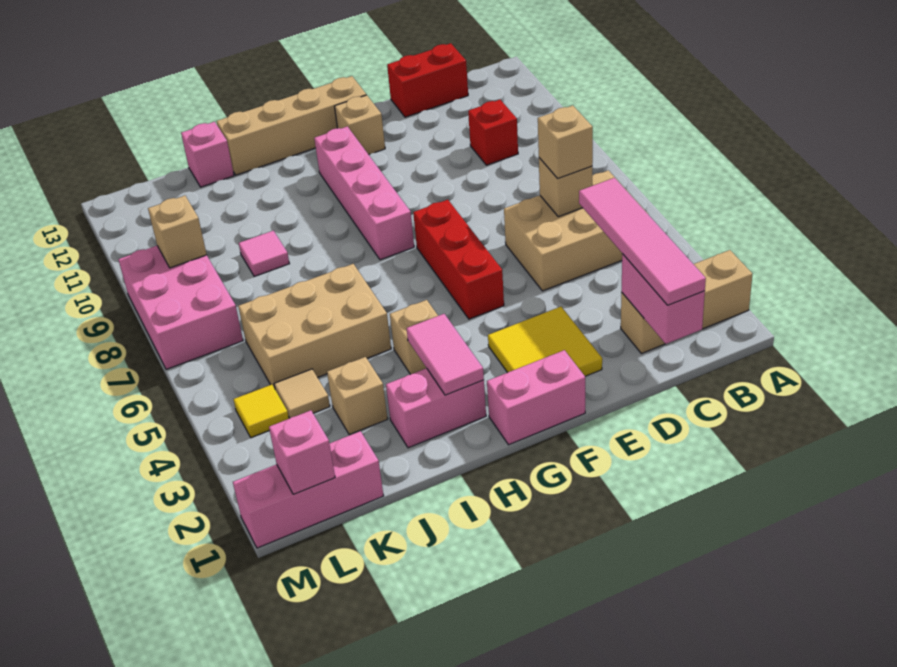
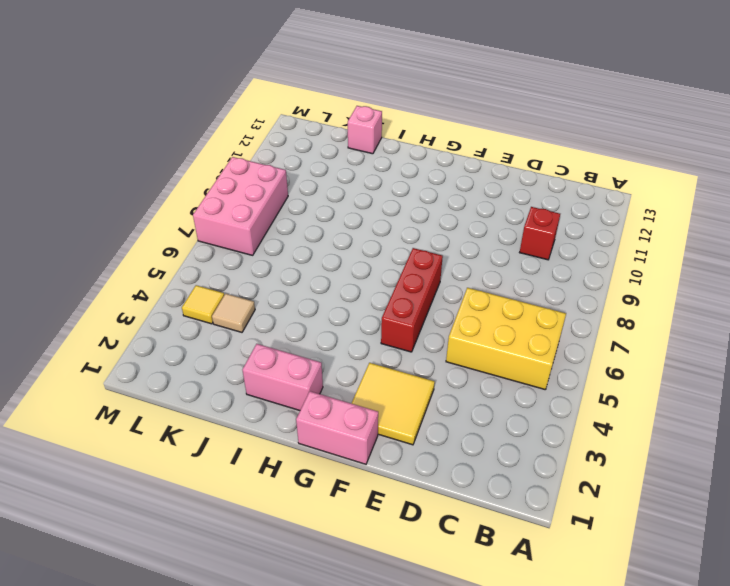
yellow brick B5:D6 level 1 -> tan brick B5:D6 level 1
none -> tan brick A2:C2 level 1
none -> red brick C13:D13 level 1
none -> tan brick F12 level 1

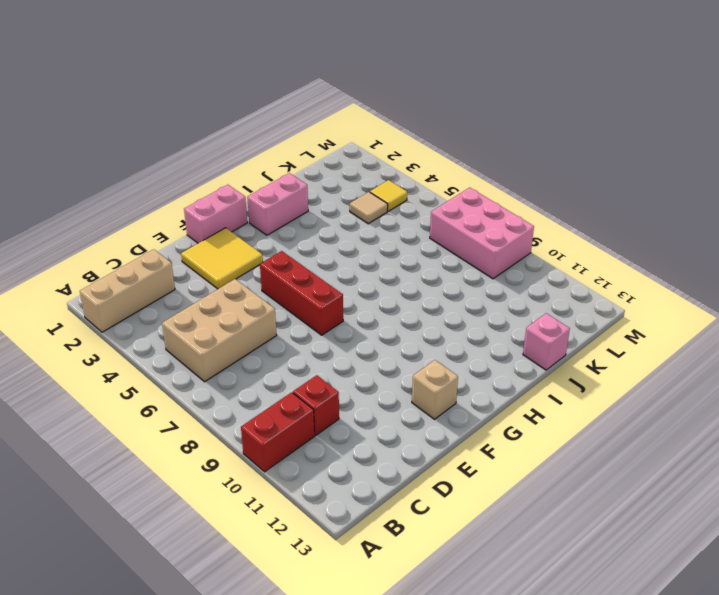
red brick A10:B10 level 1 -> red brick C13:D13 level 1
none -> tan brick F13:I13 level 1
none -> pink brick G8:G11 level 1
none -> tan brick H4 level 1

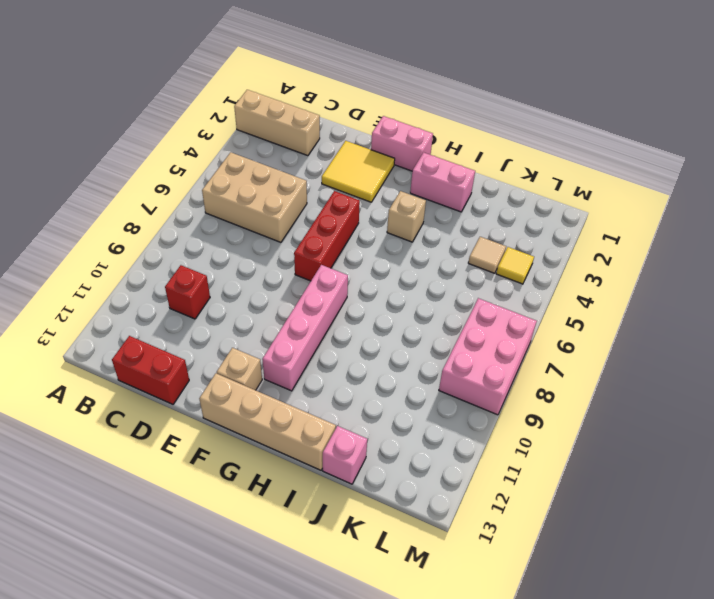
none -> tan brick I5:K6 level 1
none -> tan brick J3 level 1
none -> pink tile J9 level 1

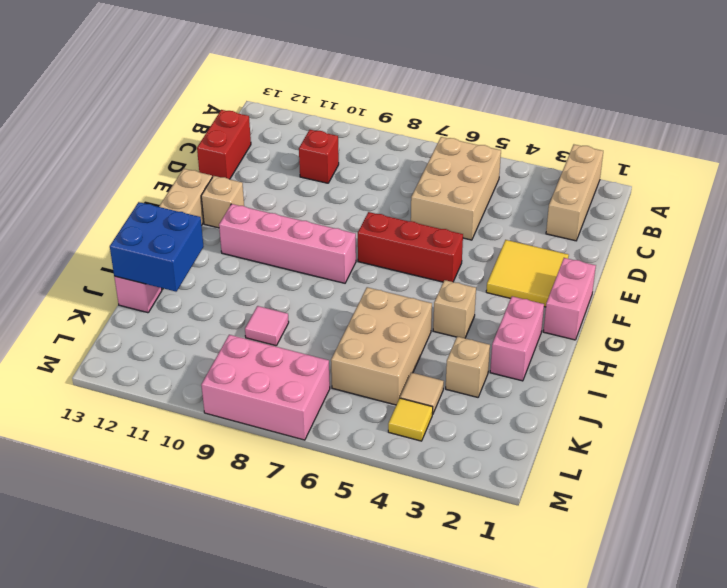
blue brick I12:J13 level 2 -> none
none -> pink brick K1:M1 level 1
none -> pink brick C1:C2 level 2
none -> tan brick C6 level 2

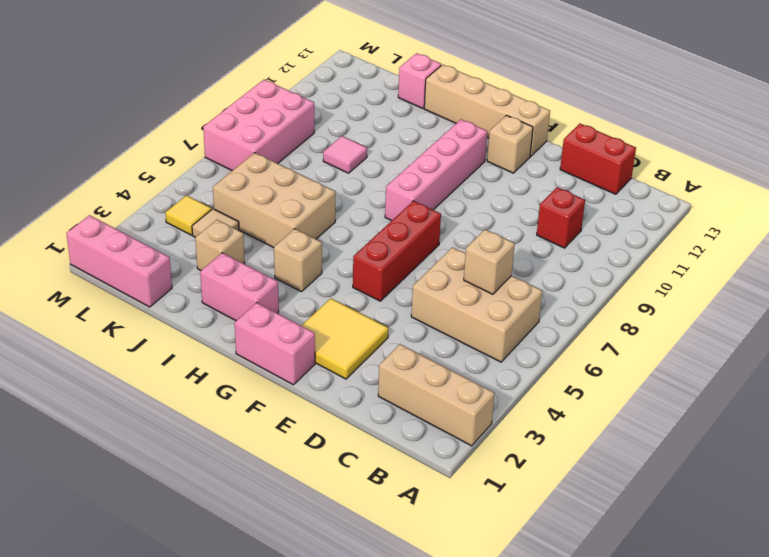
none -> pink brick C1:C2 level 2
none -> pink tile H2:H3 level 2
none -> pink brick L1 level 2

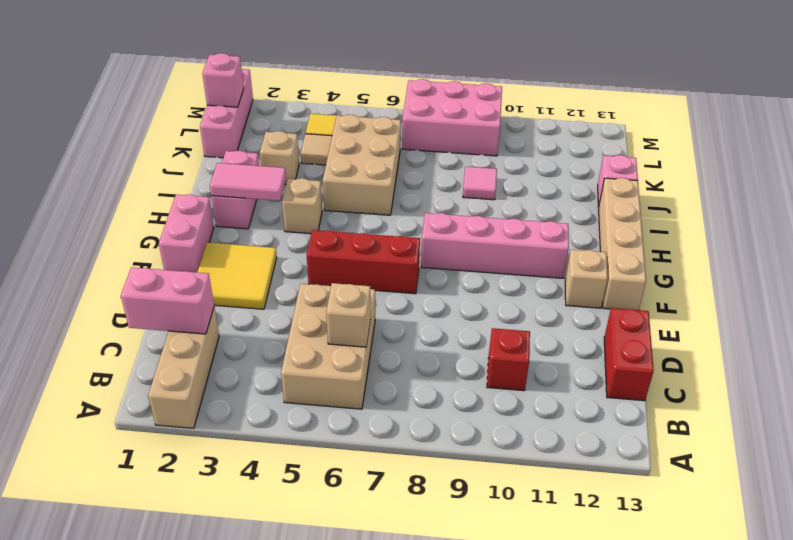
none -> tan brick L9 level 2
none -> pink tile C1:C4 level 3
none -> tan brick C6 level 3

